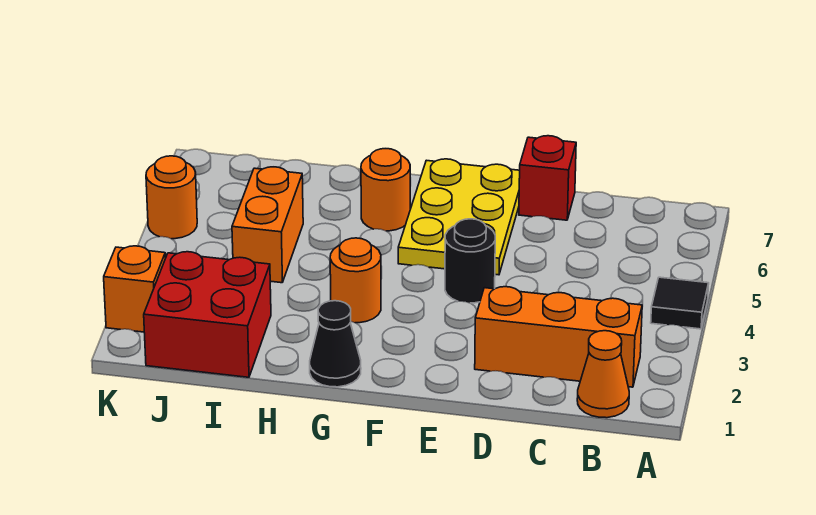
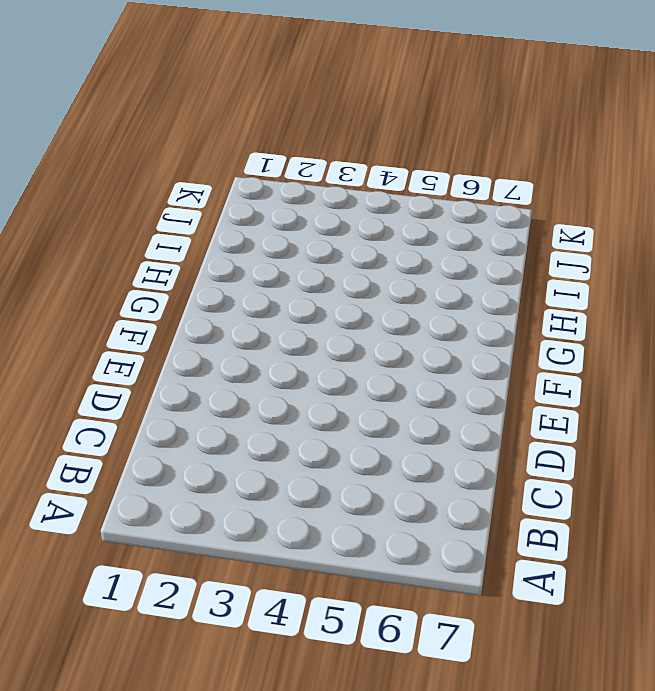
none -> black tile A4 level 1
none -> orange cone B1 level 1
none -> orange brick B2:D2 level 1

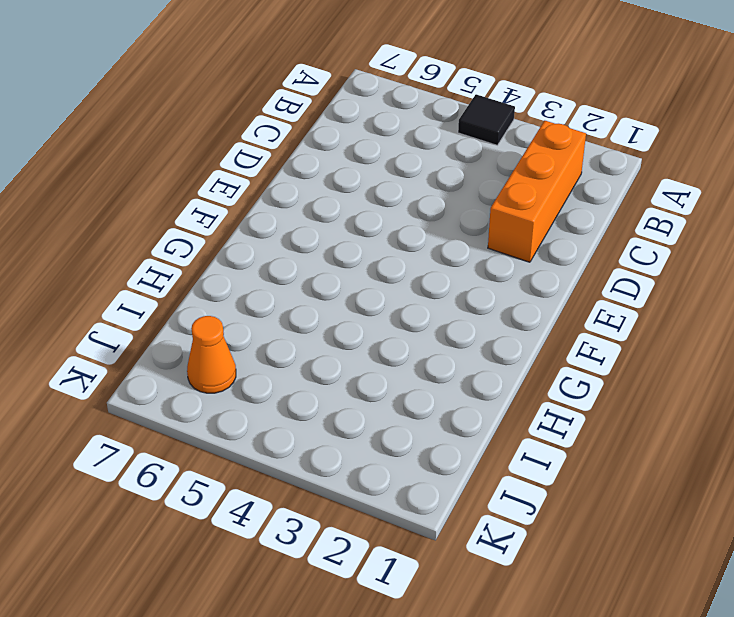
orange cone J6 level 1 -> orange cone B1 level 1
none -> red brick D7 level 1
none -> black round brick E4 level 1
none -> yellow plate E5:F7 level 1

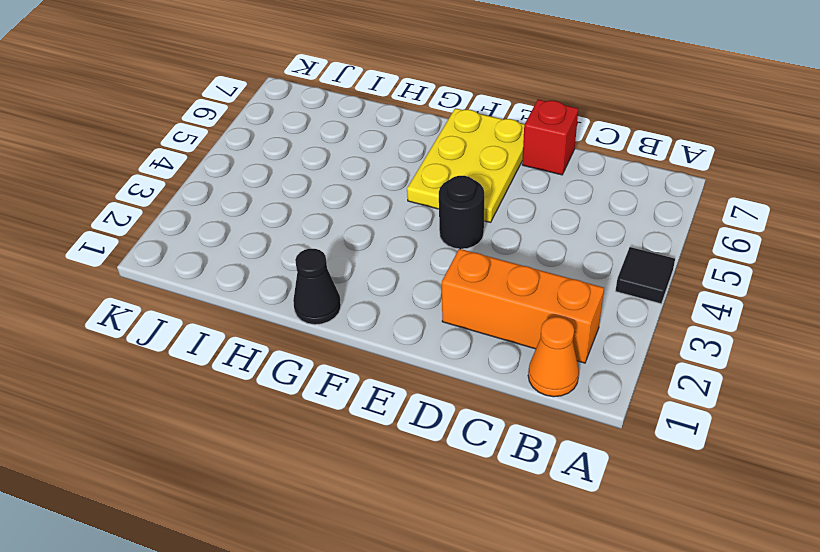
none -> orange round brick G3 level 1
none -> orange round brick G6 level 1
none -> red brick I1:J2 level 1

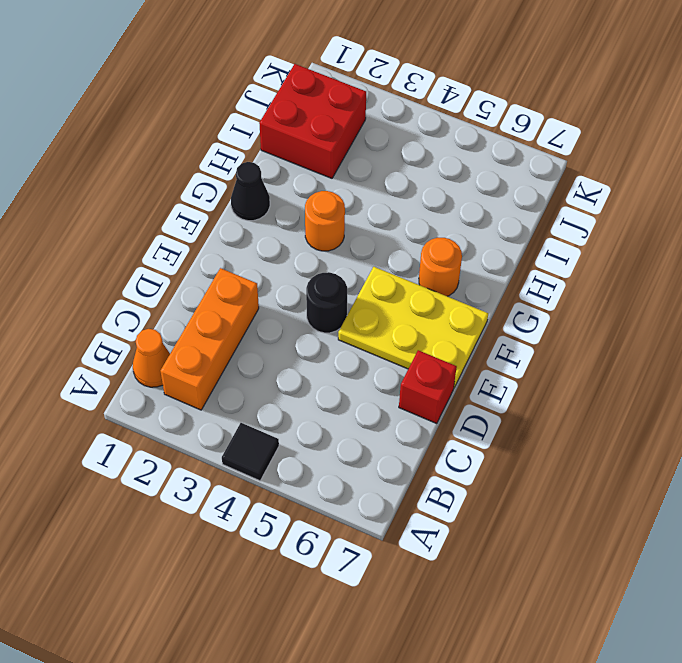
none -> orange brick I4:I5 level 1
none -> orange brick K2 level 1
none -> orange round brick K5 level 1

